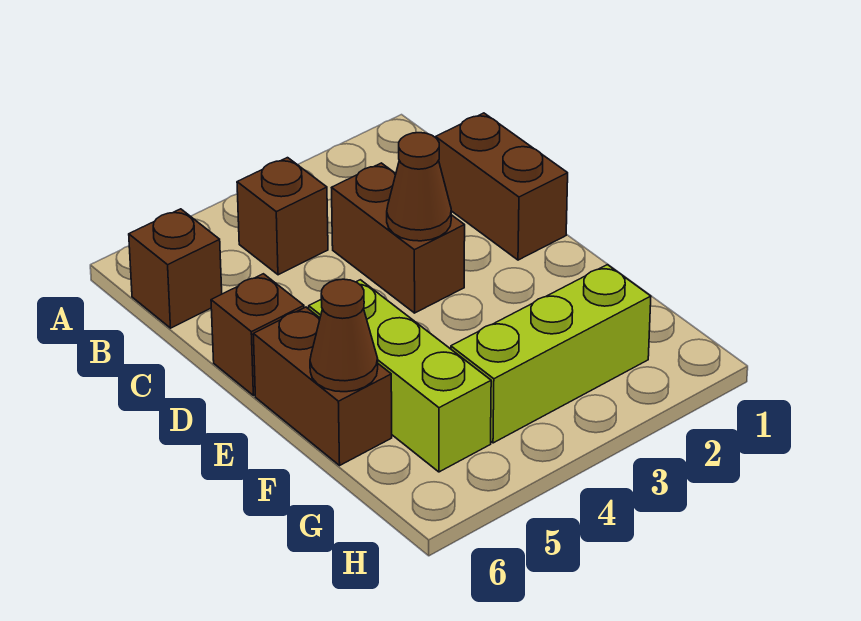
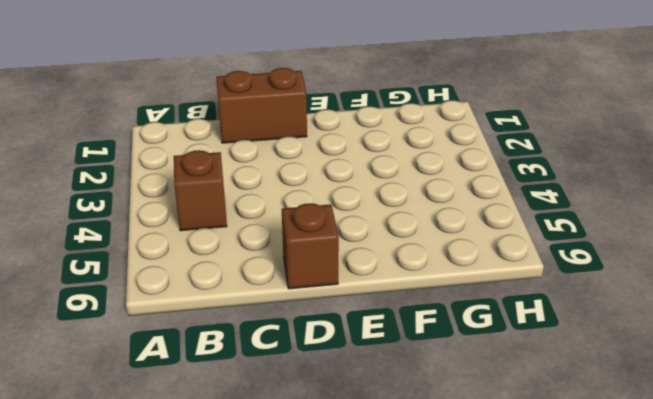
none -> brown brick B6 level 1
none -> brown brick C3:D3 level 1

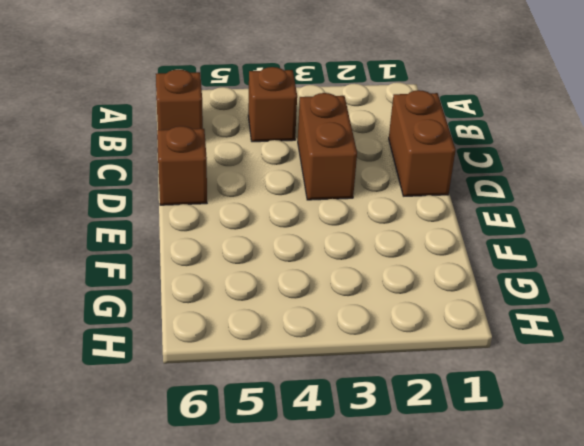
none -> lime brick E5:G5 level 1
none -> brown brick E6:F6 level 1

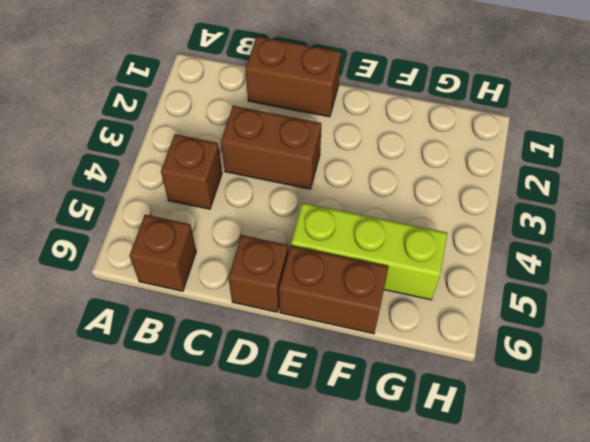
none -> lime brick G2:G4 level 1
none -> brown cone D3 level 2

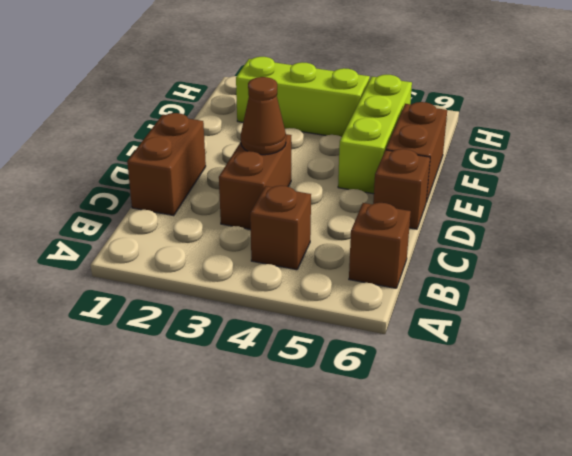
none -> brown cone F6 level 2

